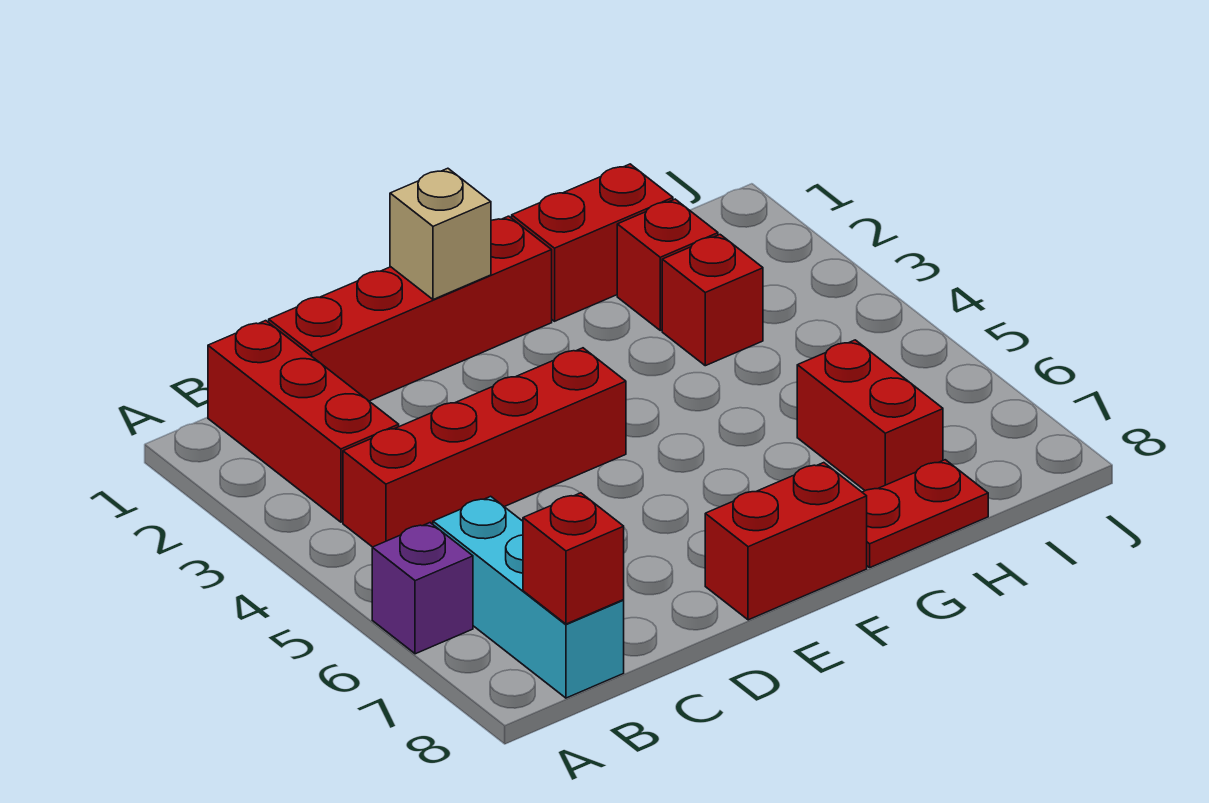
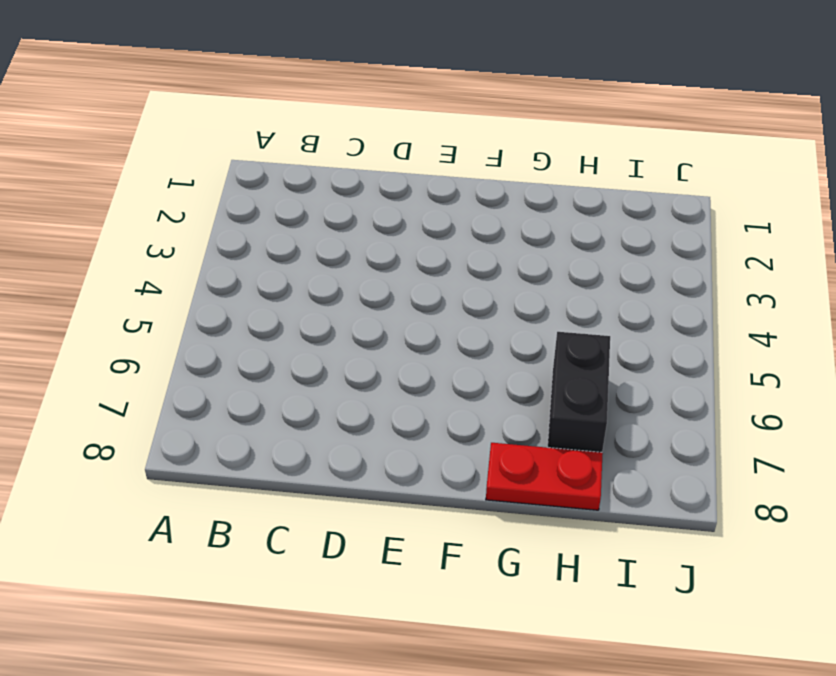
black brick H6:H7 level 1 -> red brick H6:H7 level 1
none -> purple brick A6 level 1
none -> red brick B1:B3 level 1
none -> red brick B4:E4 level 1

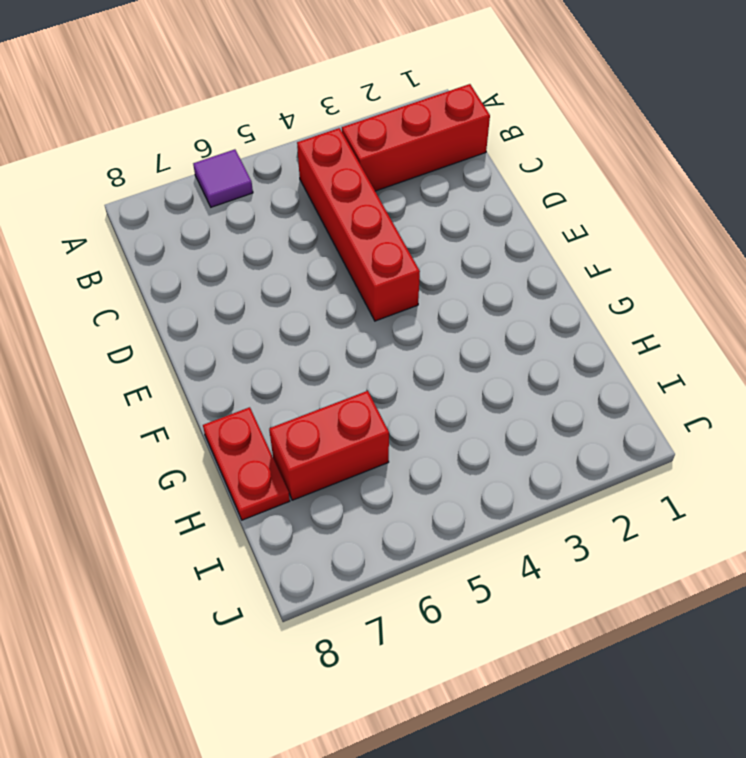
purple tile A6 level 1 -> purple brick A6 level 1
none -> cyan brick B6:B8 level 1
none -> red brick C1:F1 level 1
none -> red brick E8:F8 level 1

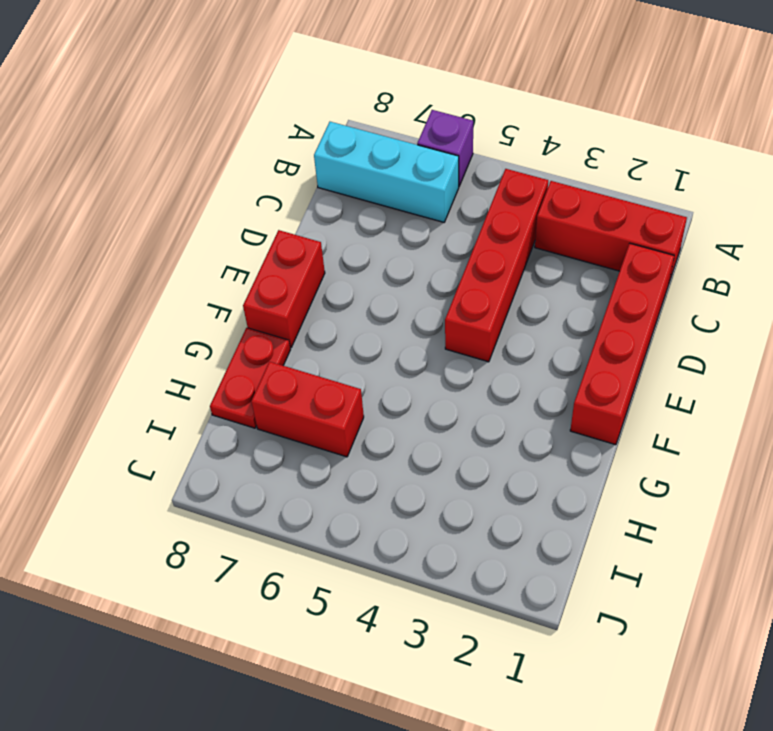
none -> red brick G1:H1 level 1
none -> red brick H2 level 1
none -> red brick H3 level 1

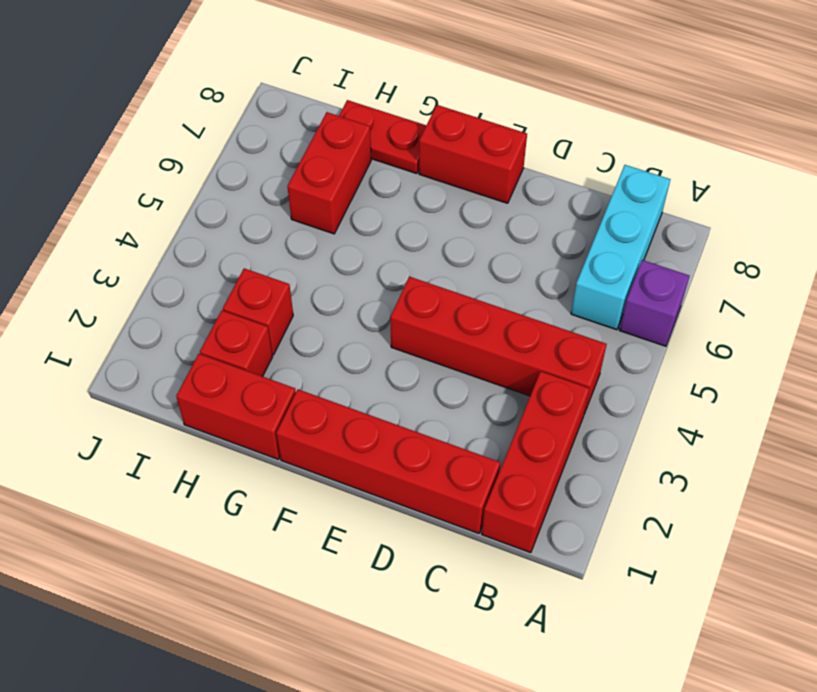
none -> red brick B8 level 2
none -> tan brick E1 level 2

